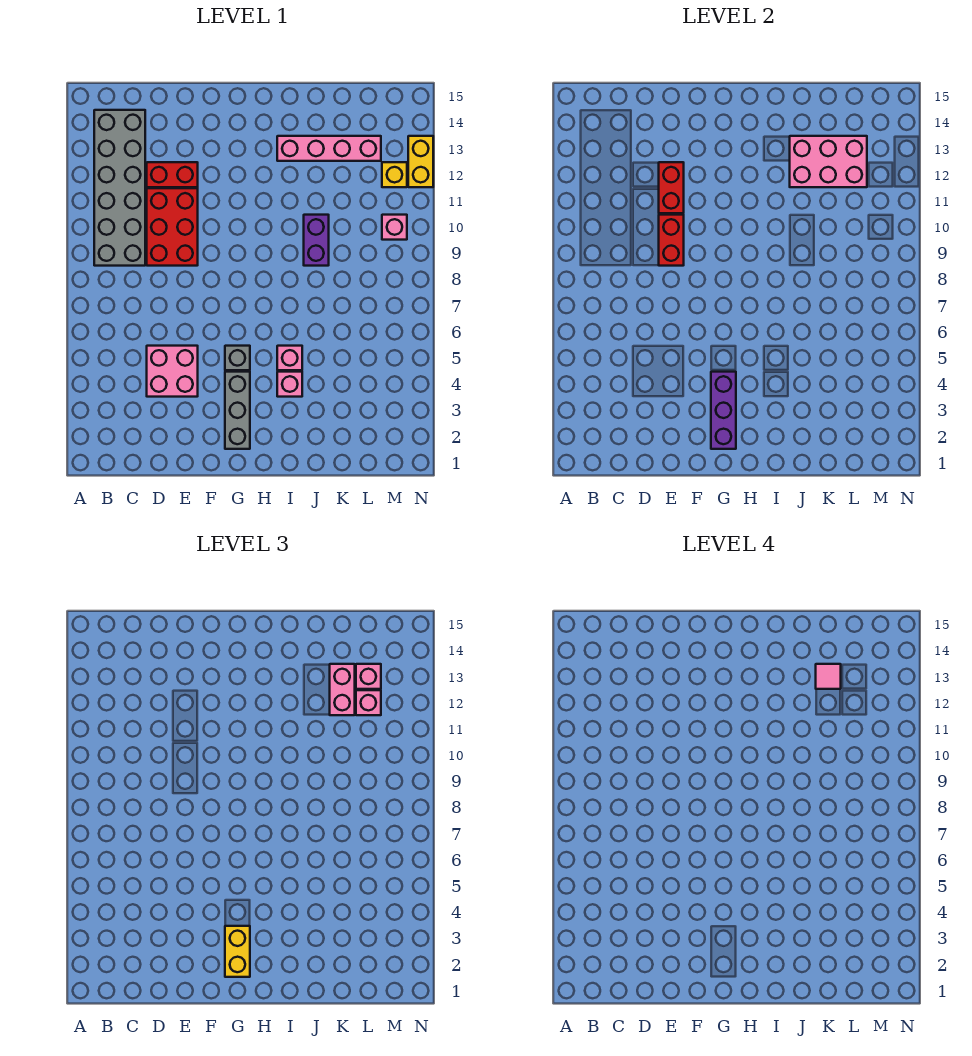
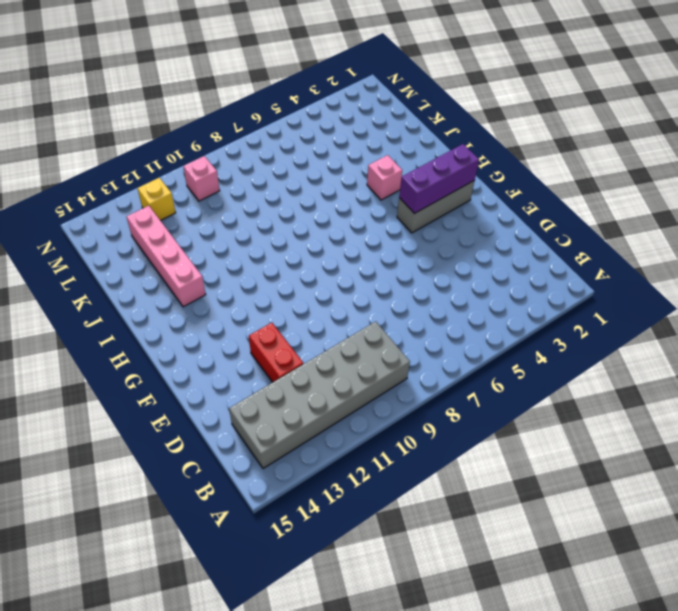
none -> pink brick D4:E5 level 1
none -> red brick D9:E11 level 1
none -> grey brick G5 level 1

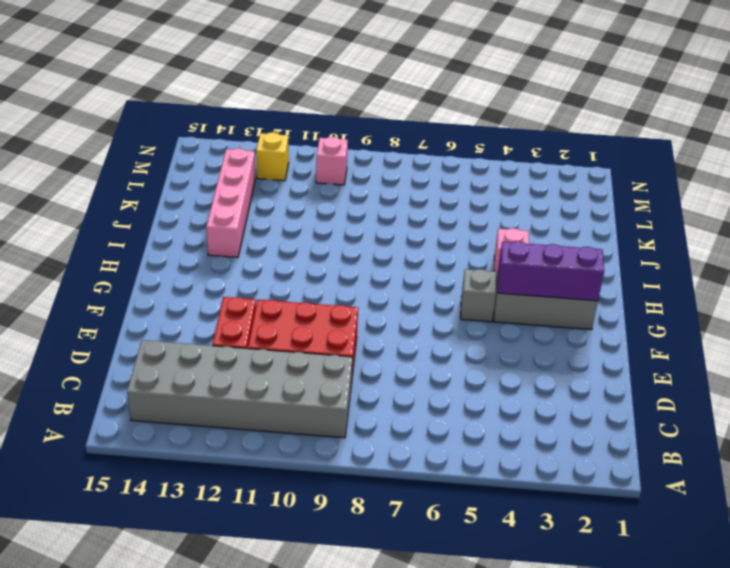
none -> pink brick D4:E5 level 1
none -> pink brick I5 level 1
none -> purple brick J9:J10 level 1

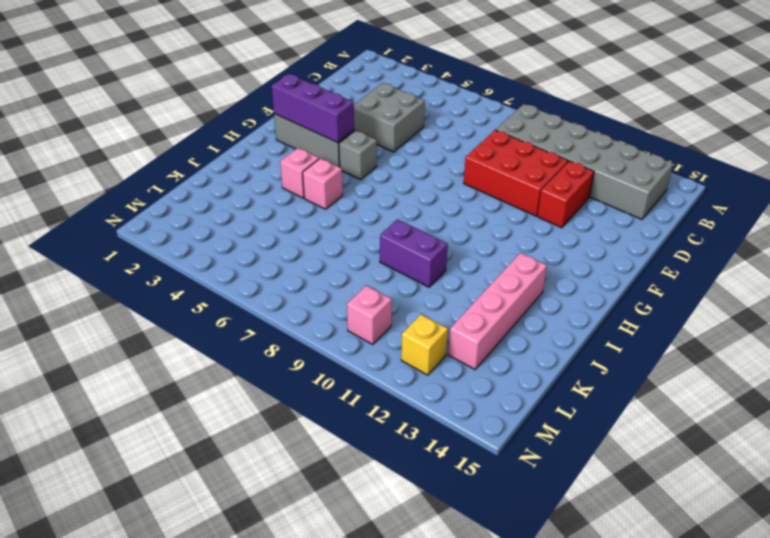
grey brick D4:E5 level 1 -> pink brick D4:E5 level 1
none -> yellow brick N12:N13 level 1
none -> red brick E9:E10 level 2
none -> red brick E11:E12 level 2

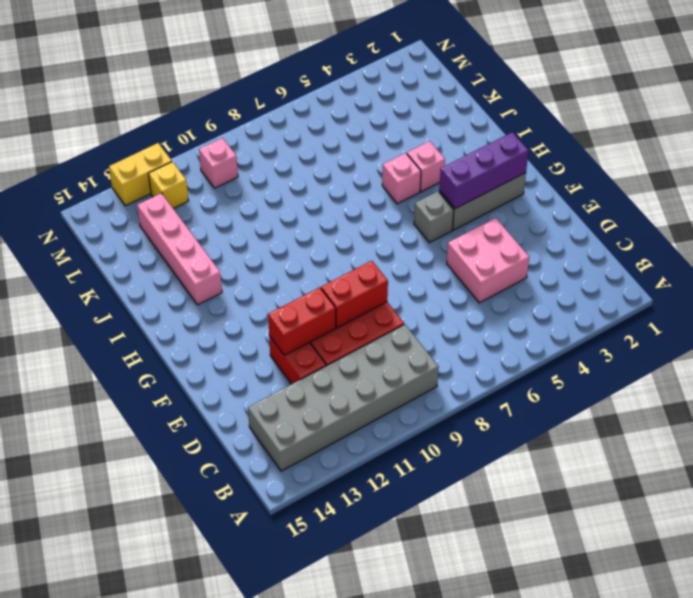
none -> purple brick J9:J10 level 1
none -> pink brick J12:L13 level 2
none -> yellow brick G2:G3 level 3

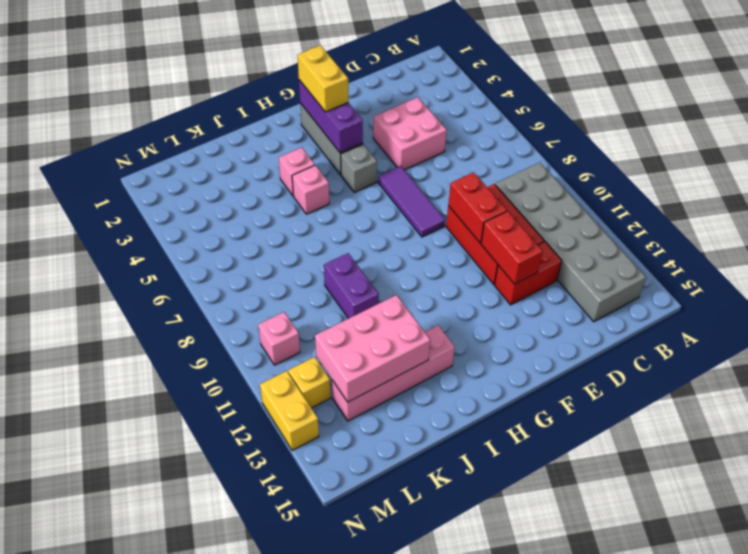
purple tile F6:F8 level 1 -> none
none -> pink brick K12:K13 level 3
none -> pink brick L12 level 3
none -> pink brick L13 level 3

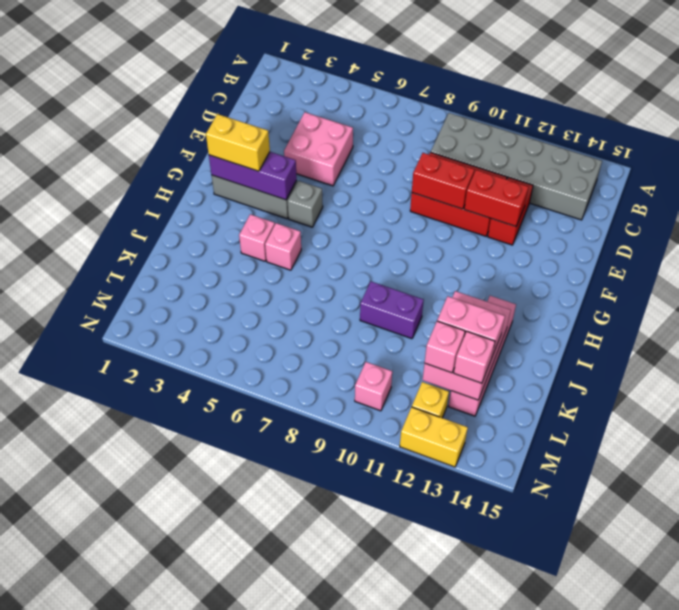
none -> pink tile K13 level 4

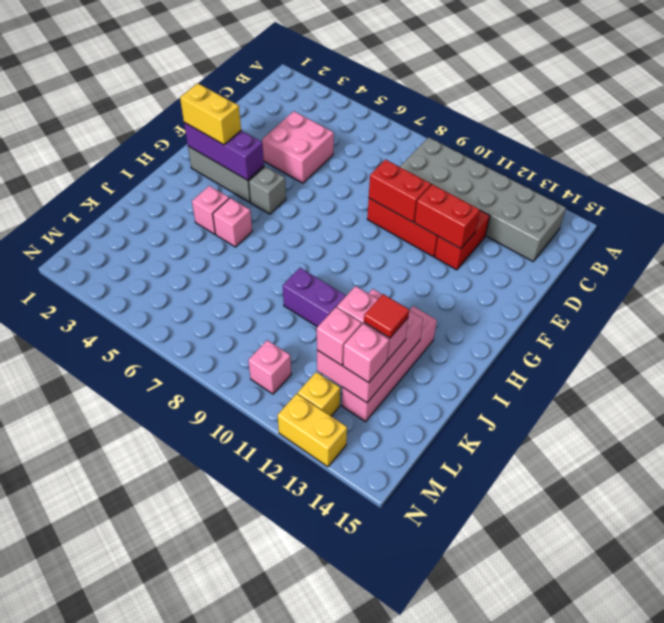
red tile K13 level 4 -> pink tile K13 level 4

